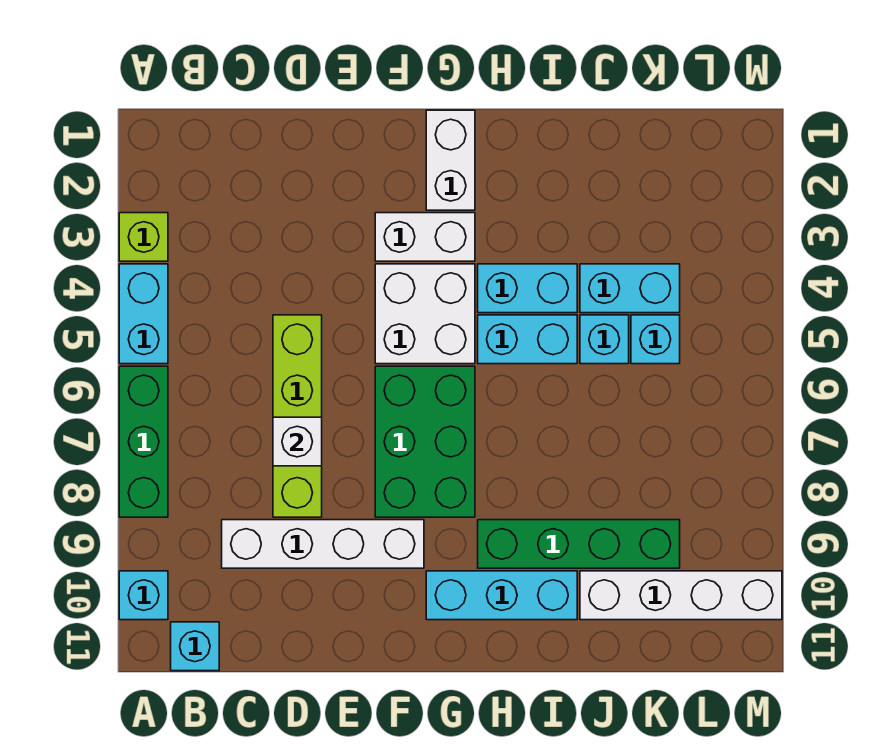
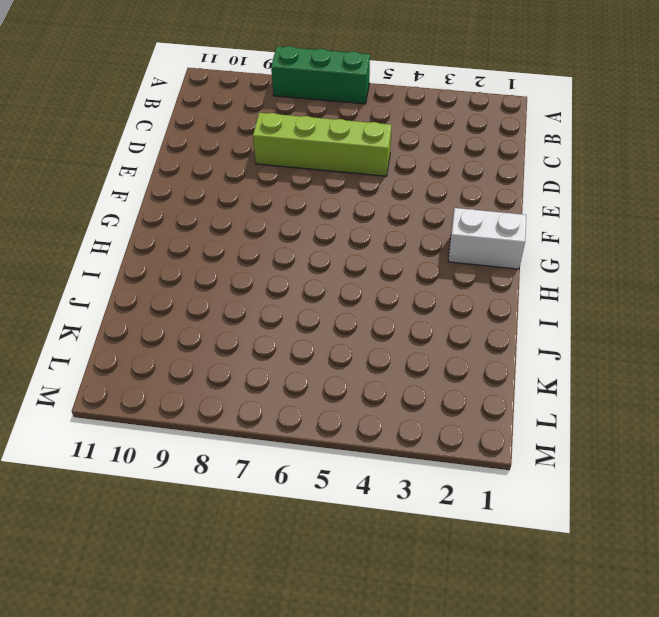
none -> lime brick A3 level 1
none -> cyan brick A4:A5 level 1
none -> cyan brick A10 level 1

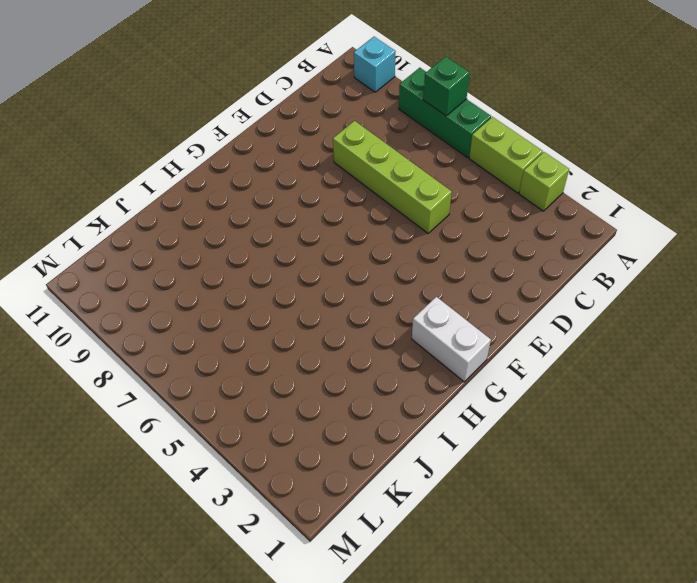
lime brick A4:A5 level 1 -> cyan brick A4:A5 level 1
green brick A7 level 2 -> none
none -> cyan brick B11 level 1
none -> white brick C9:F9 level 1
none -> white brick F3:G3 level 1

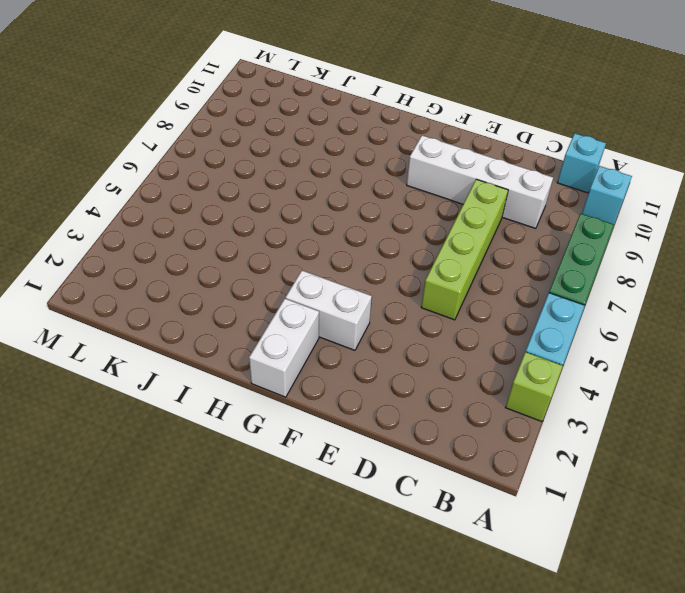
none -> white brick F4:G5 level 1
none -> green brick F6:G8 level 1
none -> cyan brick G10:I10 level 1

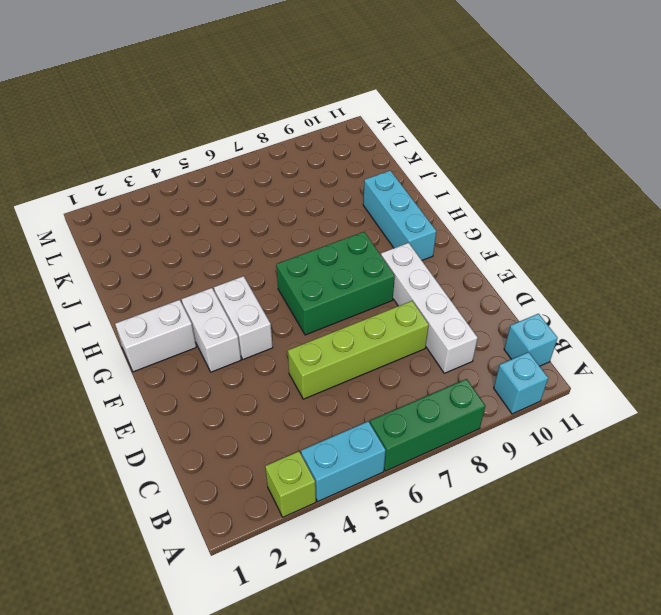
white brick F4:G4 level 1 -> white brick F4:G5 level 1
none -> cyan brick H4:I4 level 1
none -> cyan brick H5:I5 level 1
none -> green brick H9:K9 level 1

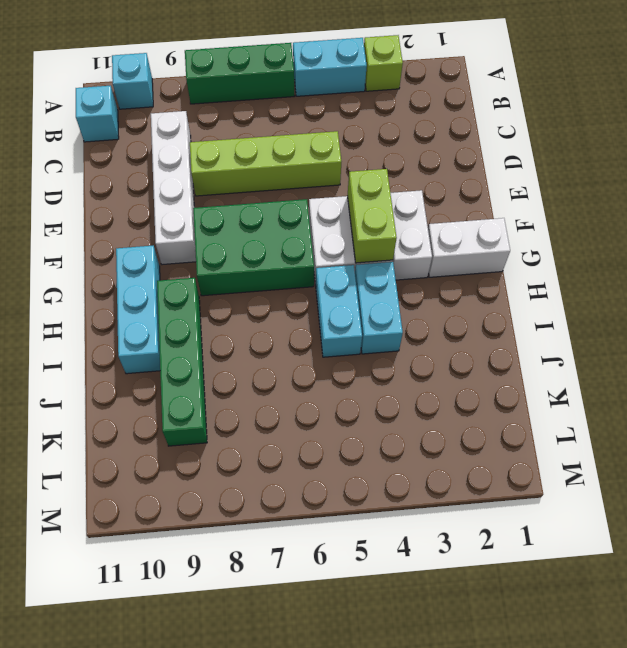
lime brick F4:G4 level 2 -> none
none -> cyan brick J4:K4 level 1
none -> cyan brick J5 level 1
none -> white brick J10:M10 level 1

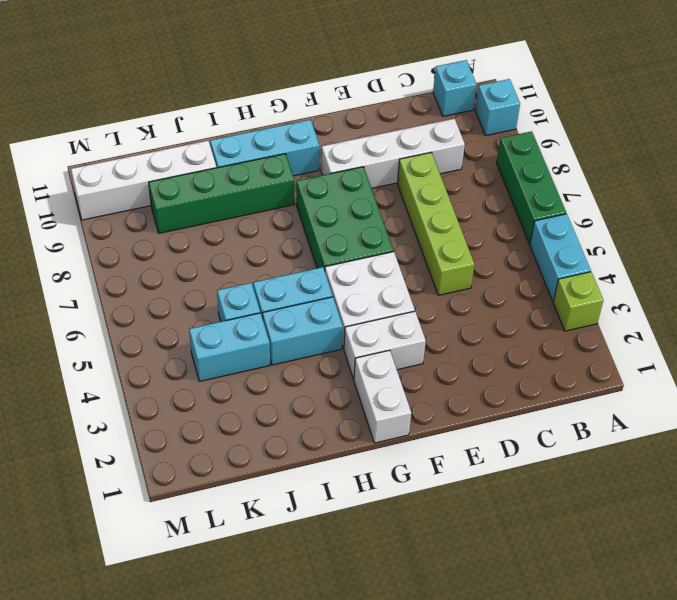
none -> cyan brick K5 level 1
none -> white brick D7 level 2

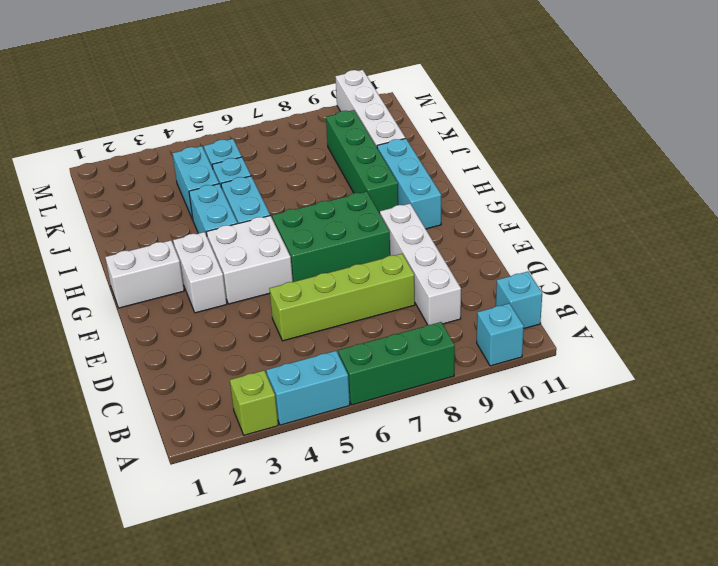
none -> white brick D7 level 2

